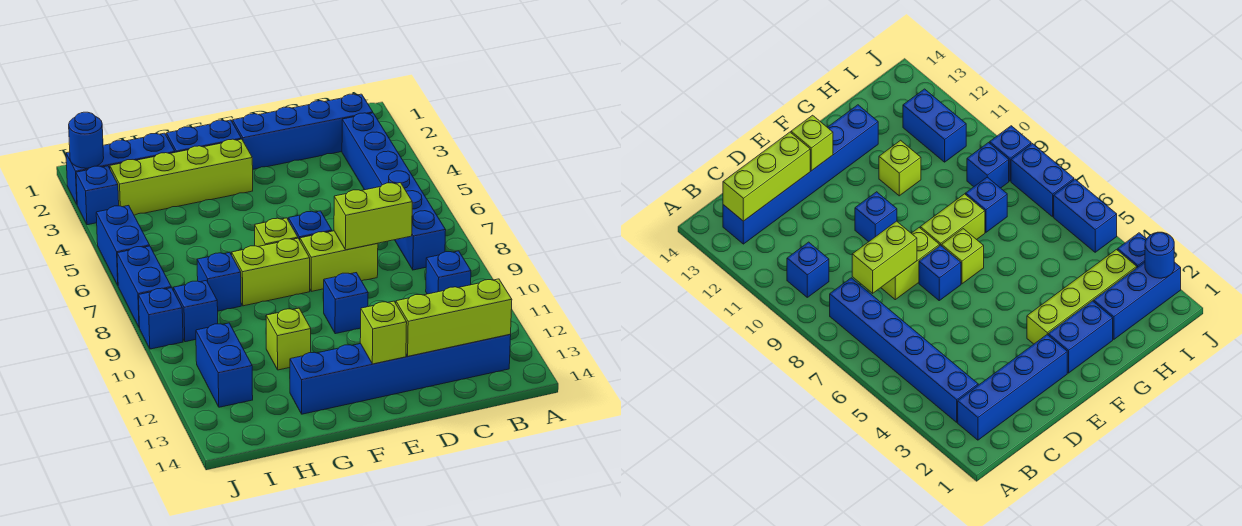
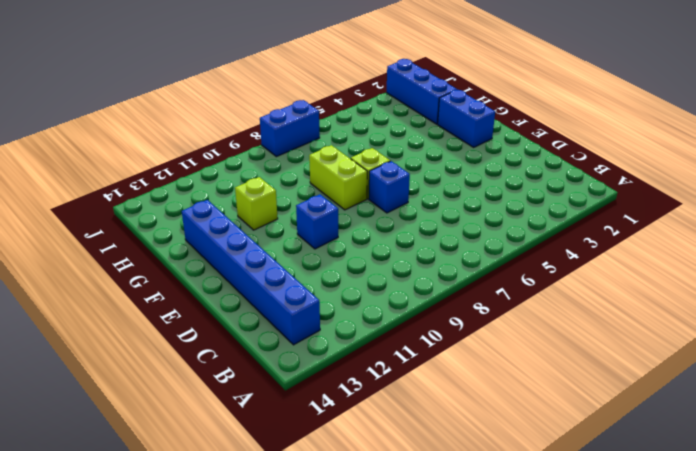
none -> blue brick B2:E2 level 1
none -> blue brick B3:B8 level 1
none -> blue brick B10 level 1

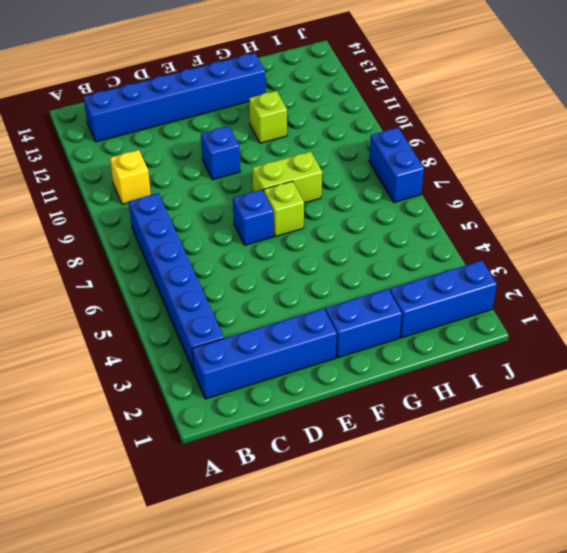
yellow brick B10 level 1 -> blue brick B10 level 1
none -> lime brick D8:E8 level 1
none -> lime brick F3:I3 level 1
none -> blue brick H8 level 1

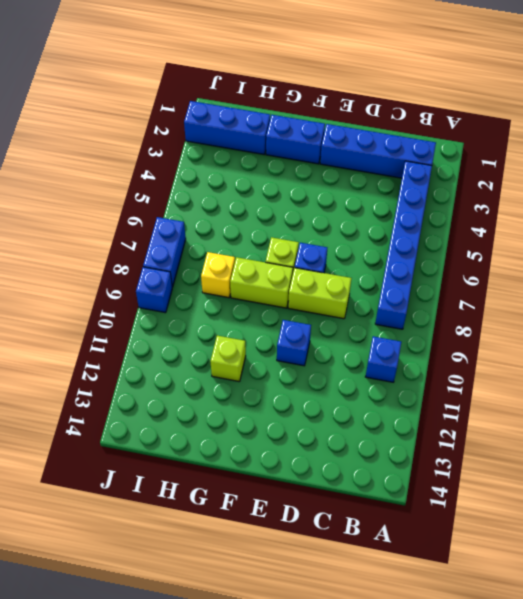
yellow brick H8 level 1 -> blue brick H8 level 1
none -> blue brick B13:G13 level 1
none -> lime brick F3:I3 level 1
none -> blue brick I9 level 1

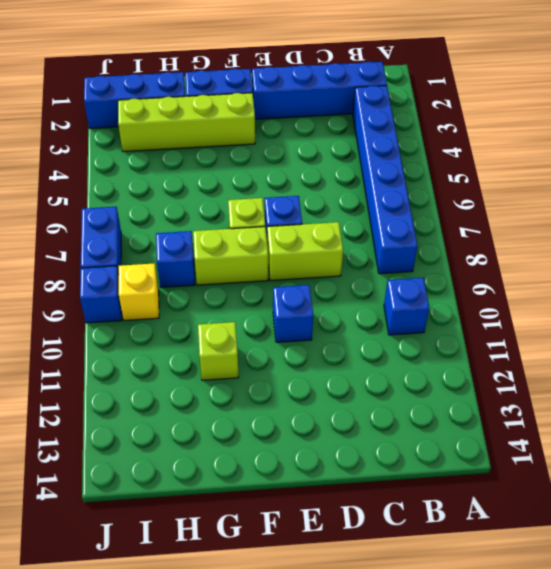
yellow brick I9 level 1 -> blue brick I9 level 1
none -> blue brick B13:G13 level 1
none -> blue brick I11:I12 level 1
none -> blue brick J3 level 1

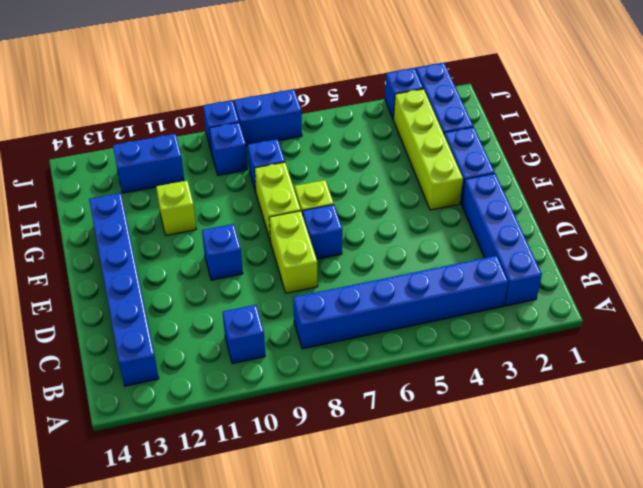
none -> blue brick J5:J6 level 1
none -> lime brick B13:D13 level 2
none -> lime brick C8:D8 level 2

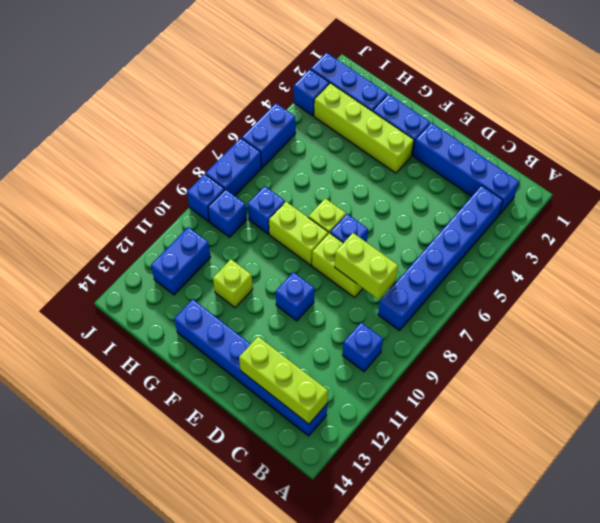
none -> lime brick E13 level 2
none -> blue round brick J2 level 2

